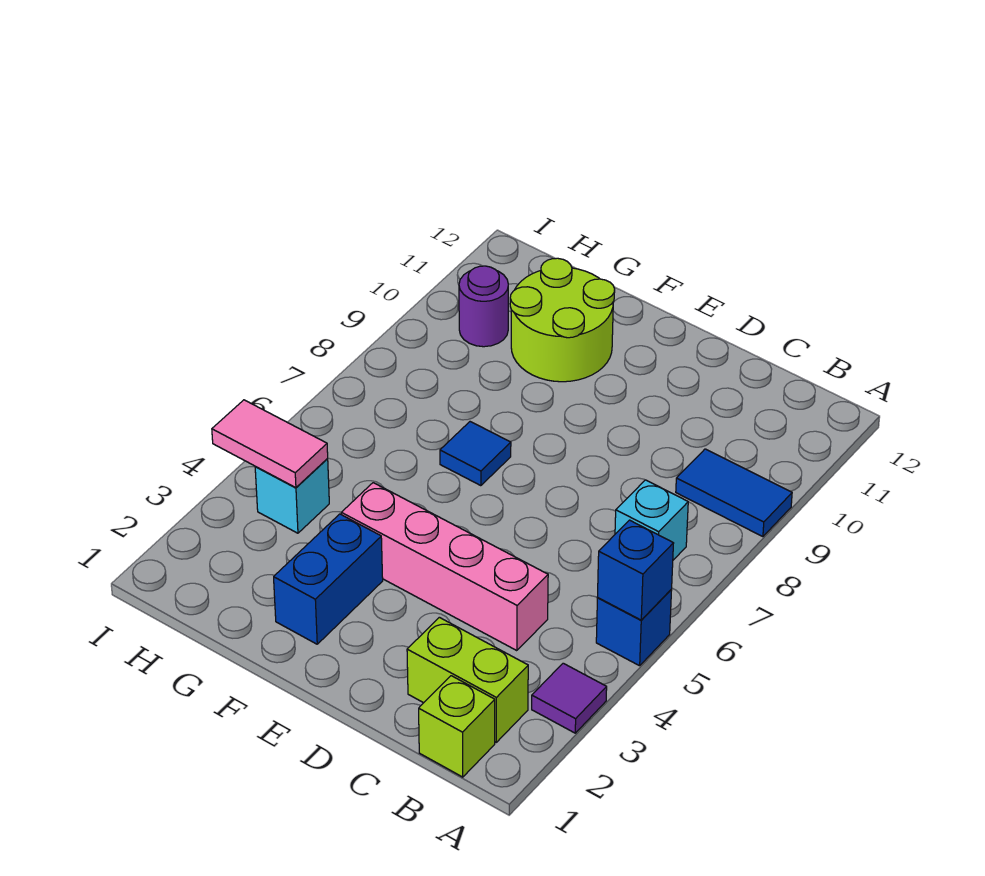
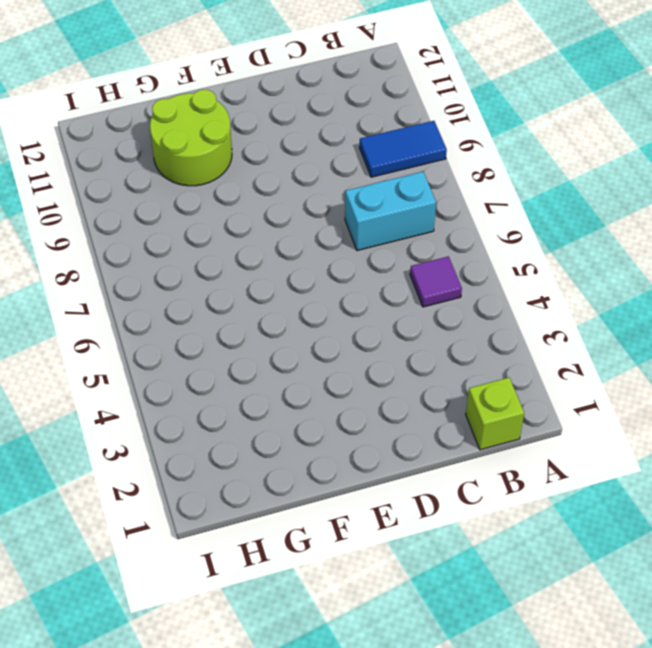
purple tile B5 level 1 -> purple tile A3 level 1
cyan brick B7:C7 level 1 -> cyan brick B7 level 1
none -> blue brick A5 level 1
none -> lime brick B2:C2 level 1
none -> pink brick C4:F4 level 1

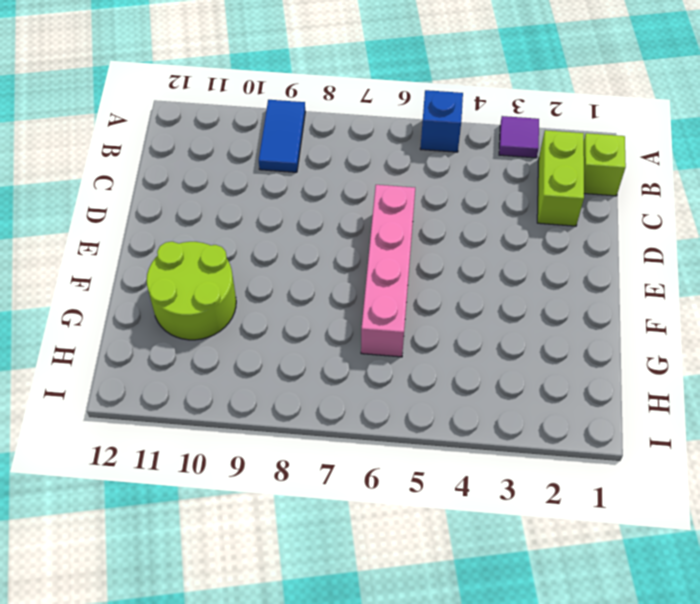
pink brick D6:G6 level 1 -> pink brick C4:F4 level 1
none -> cyan brick B7 level 1
none -> blue brick F2:F3 level 1
none -> blue tile F7 level 1

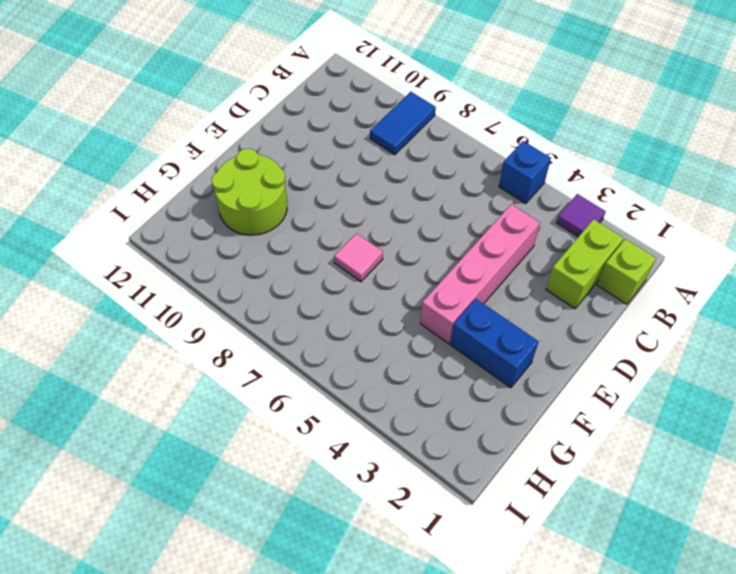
pink tile F7 level 1 -> blue tile F7 level 1
none -> cyan brick B7 level 1
none -> cyan brick H4 level 1
none -> purple round brick H10 level 1

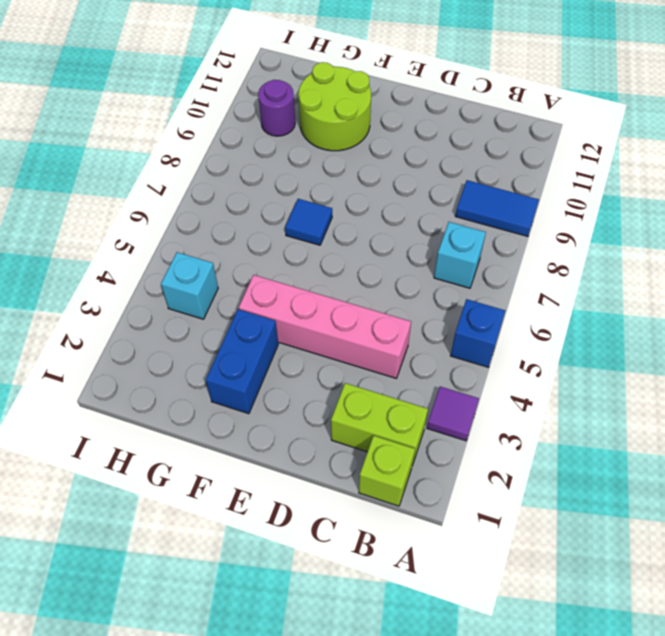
none -> blue brick A5 level 2
none -> pink tile H4:I4 level 2

